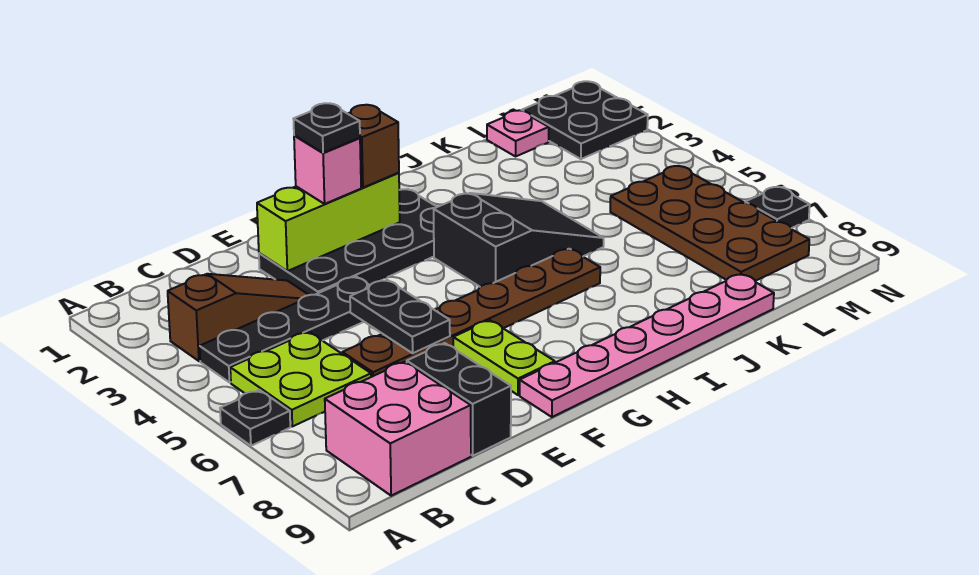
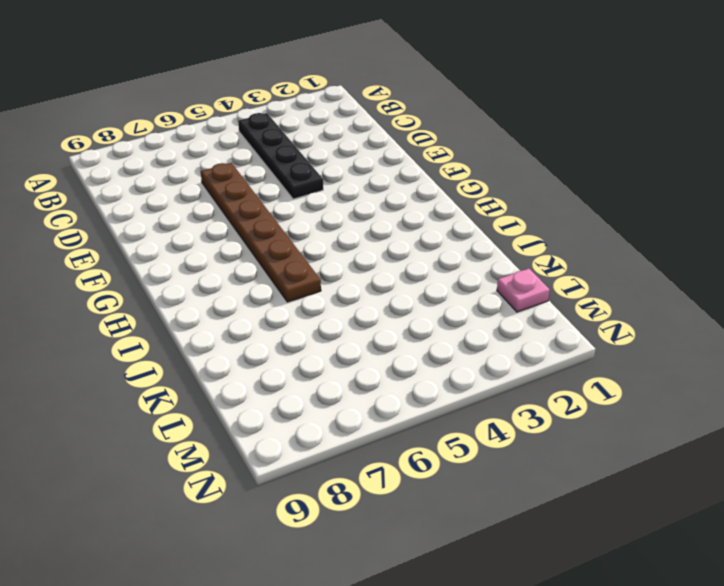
none -> black plate A6 level 1
none -> brown slope B3:D3 level 1 top B
none -> lime plate B5:C6 level 1

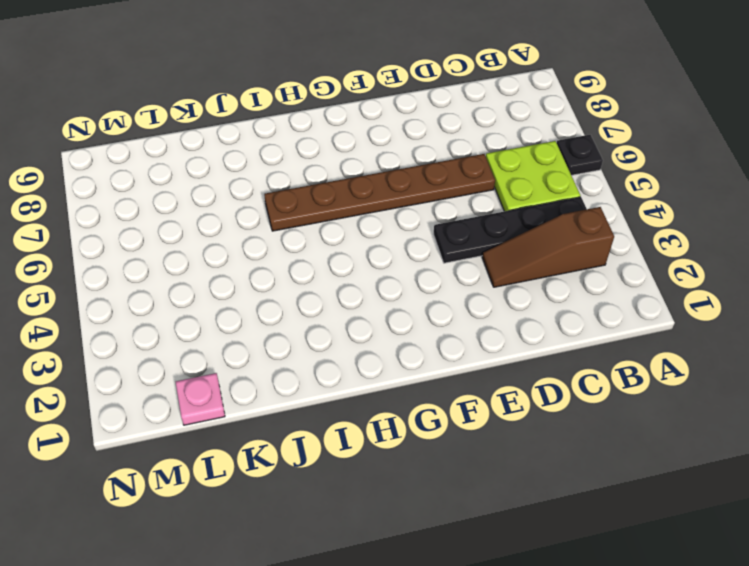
none -> pink brick B8:C9 level 1
none -> black brick D8:D9 level 1
none -> black plate E2:H3 level 1

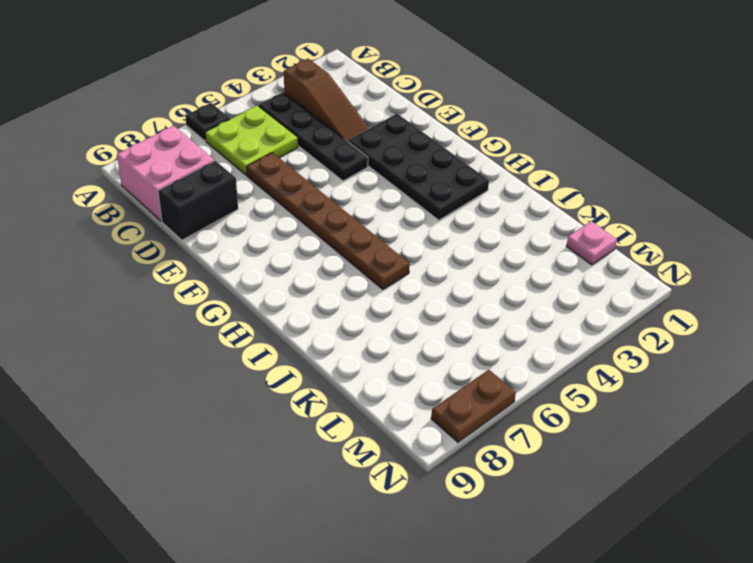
brown plate N7:N8 level 1 -> black plate N7 level 1
none -> lime plate F7:F8 level 1
none -> pink plate F9:K9 level 1
none -> black slope H4:J5 level 1 top H

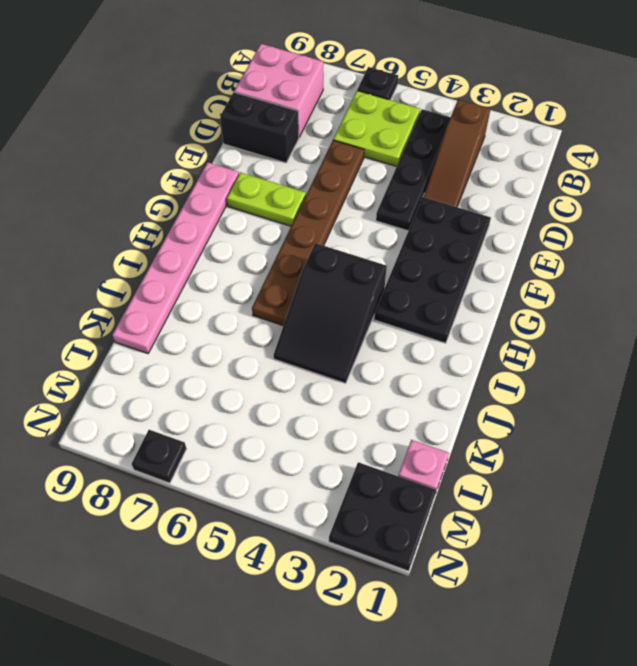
none -> brown plate L5:M8 level 1
none -> lime brick E2:G2 level 2
none -> black plate E5:E6 level 2

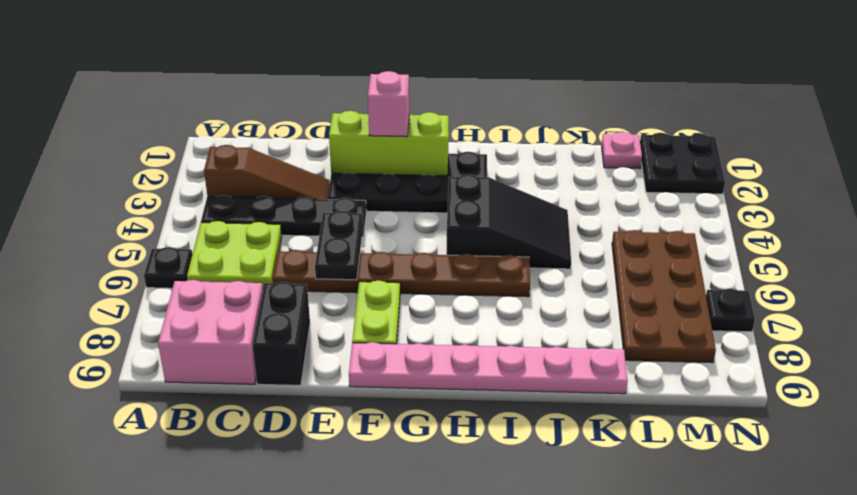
none -> brown brick G2 level 3
none -> black plate F2 level 4

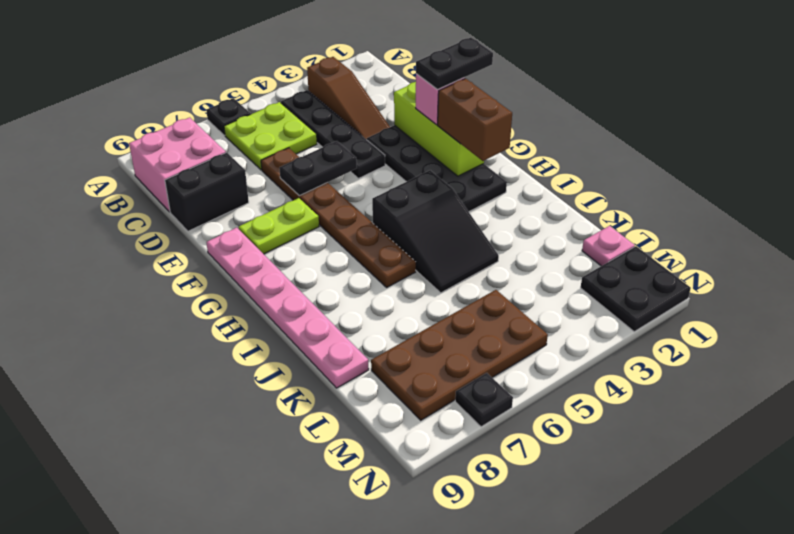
black plate F1:F2 level 4 -> black plate F2 level 4
brown brick G2:H2 level 3 -> brown brick G2 level 3

